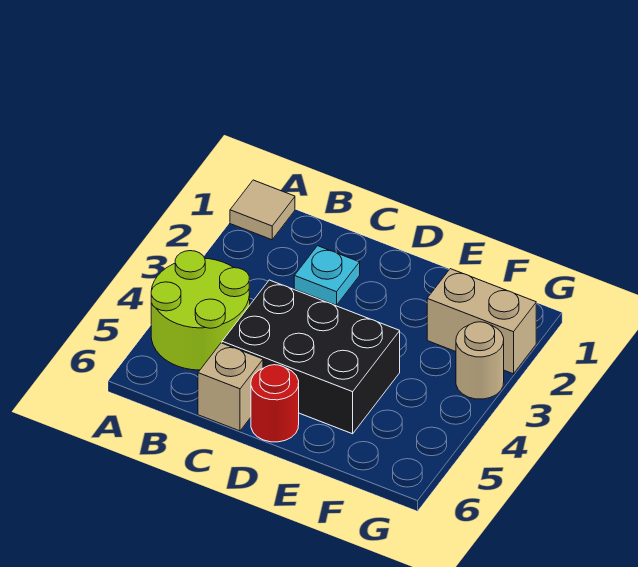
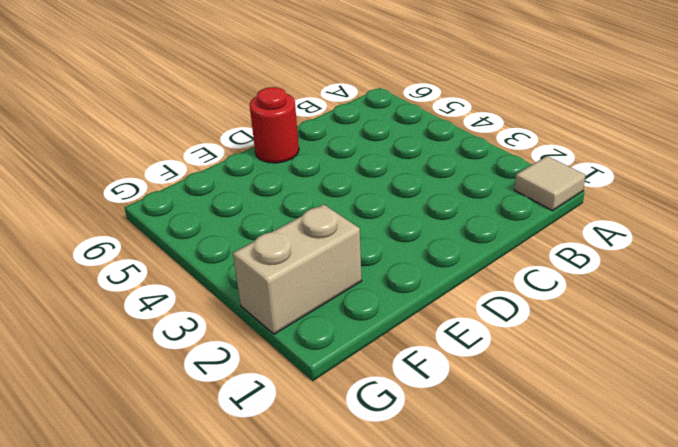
none -> lime round brick A4:B5 level 1
none -> cyan plate C2 level 1

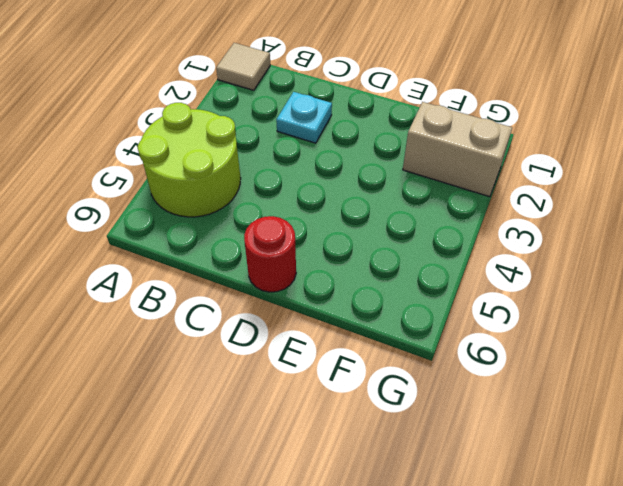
none -> black brick C4:E5 level 1
none -> tan brick C6 level 1

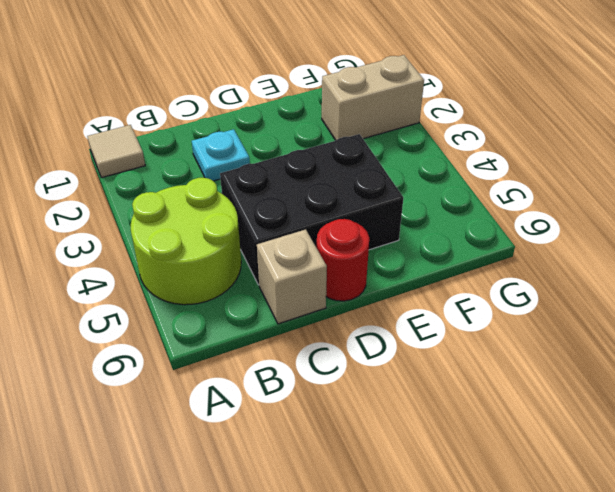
none -> tan round brick G3 level 1

